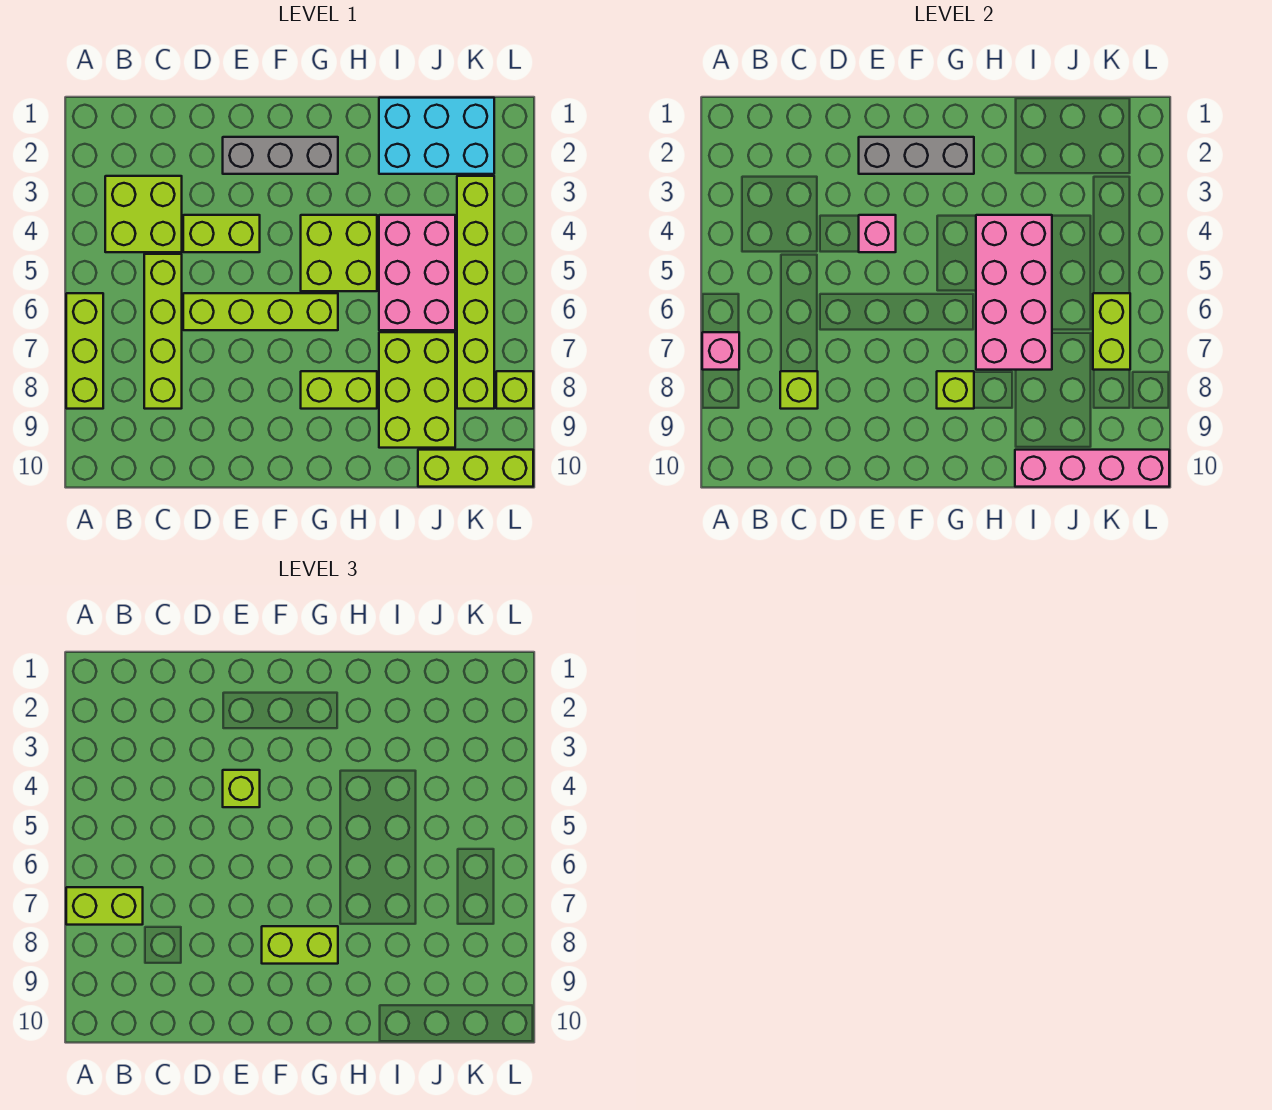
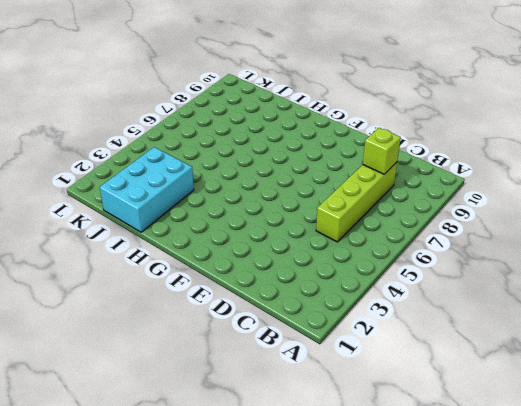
cyan brick I1:J3 level 1 -> cyan brick I1:K2 level 1
none -> lime brick A6:A8 level 1
none -> lime brick B3:C4 level 1
none -> lime brick D4:E4 level 1

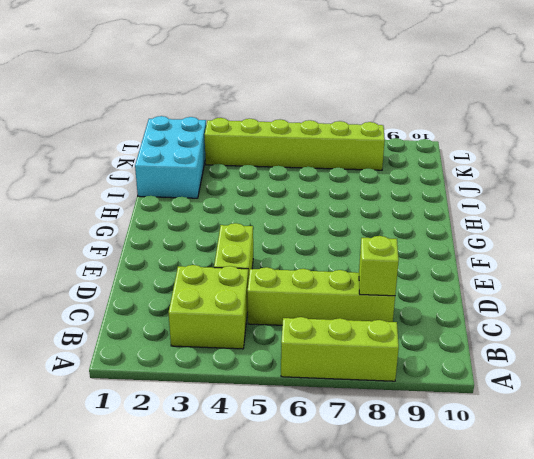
none -> lime brick D6:G6 level 1
none -> grey brick E2:G2 level 1
none -> lime brick G4:H5 level 1

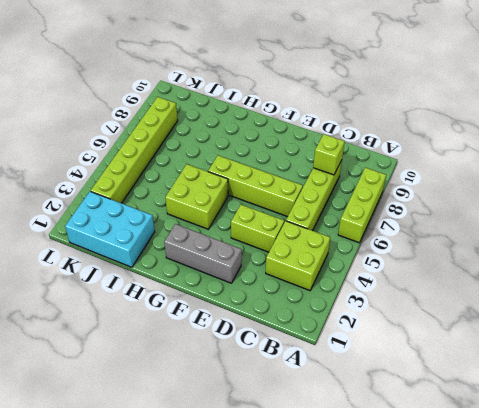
none -> lime brick G8:H8 level 1
none -> pink brick I4:J6 level 1
none -> lime brick I7:J9 level 1

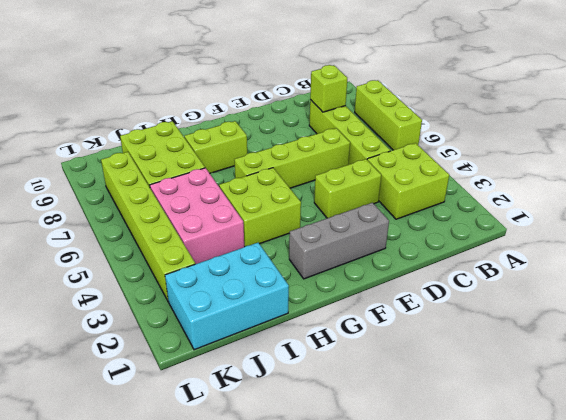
none -> lime brick J10:L10 level 1
none -> lime brick L8 level 1
none -> pink brick A7 level 2

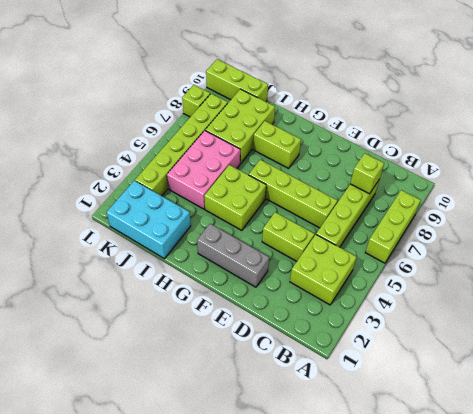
none -> pink brick A7 level 2
none -> grey brick E2:G2 level 2
none -> pink brick E4 level 2

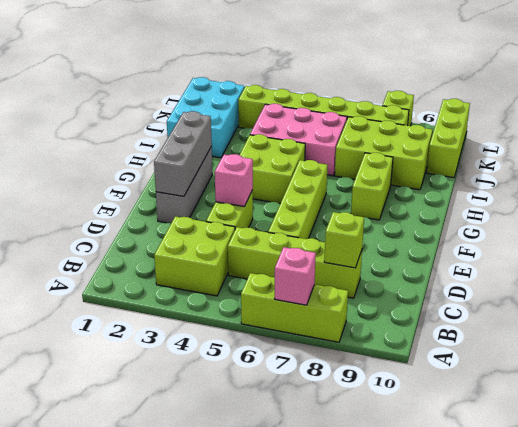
none -> lime brick G8 level 2
none -> pink brick H4:I7 level 2
none -> pink brick I10:L10 level 2

